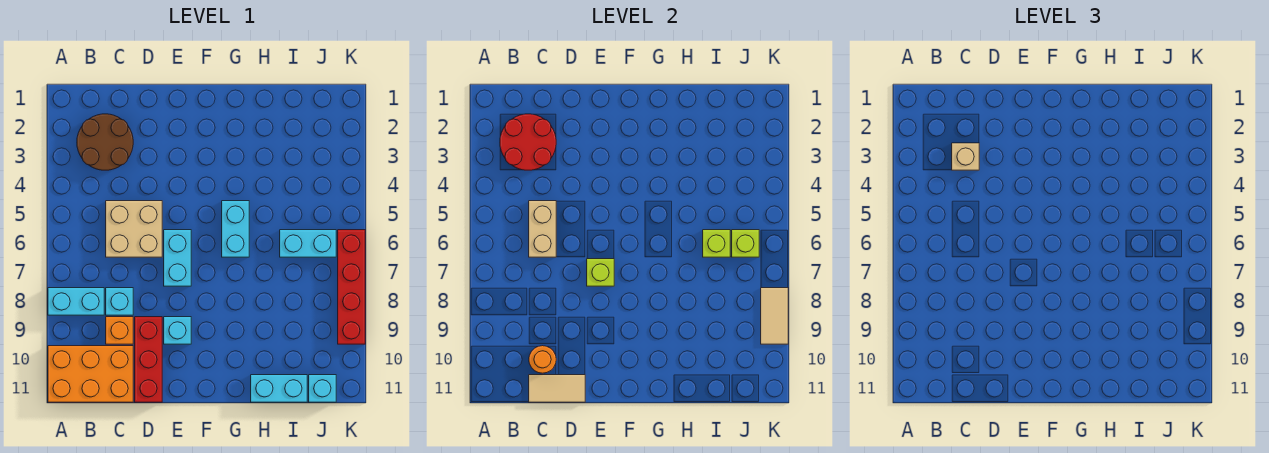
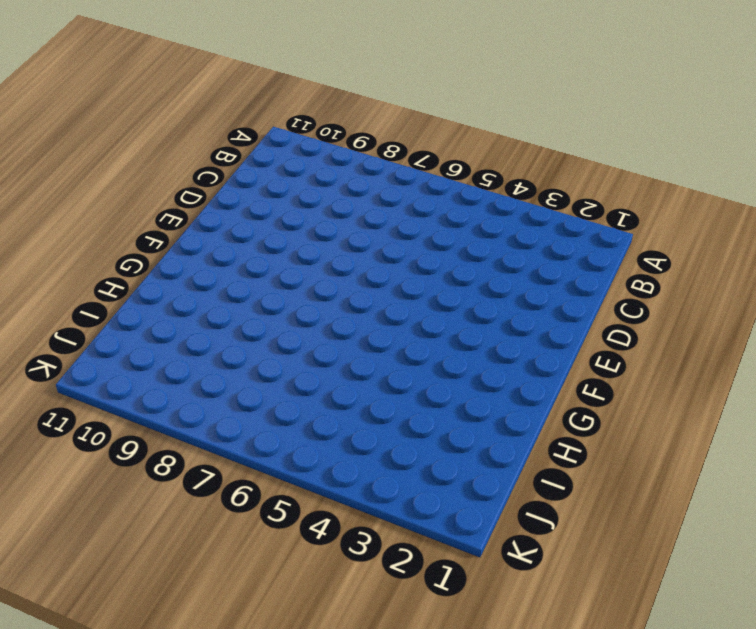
none -> cyan brick A8:B8 level 1
none -> orange brick A10:C11 level 1
none -> brown round brick B2:C3 level 1

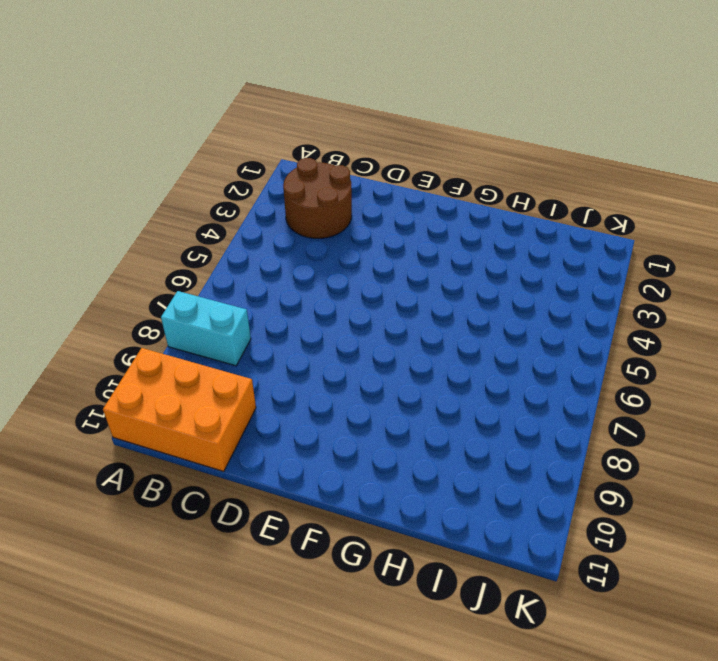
none -> tan brick C5:D6 level 1
none -> cyan brick C8 level 1
none -> orange brick C9 level 1

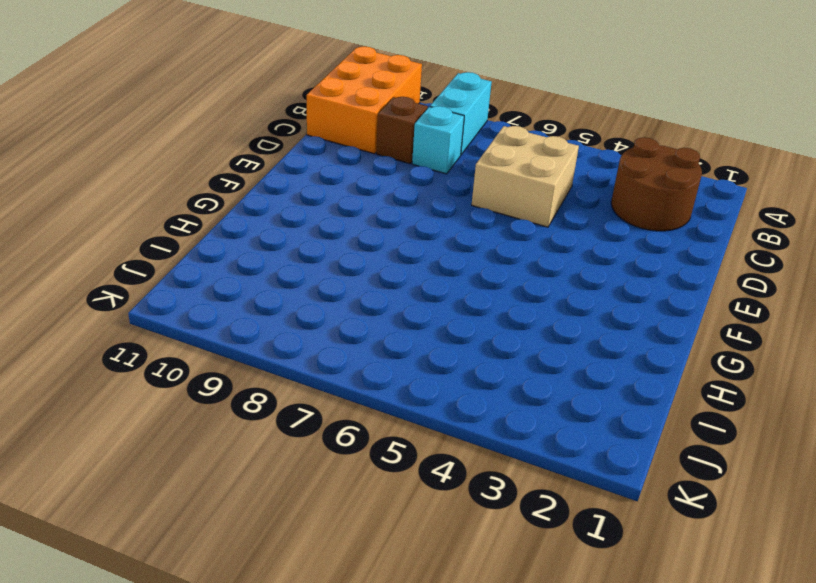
brown brick C9 level 1 -> orange brick C9 level 1
none -> red brick D9:D11 level 1
none -> cyan brick E6:E7 level 1
none -> cyan brick E9 level 1

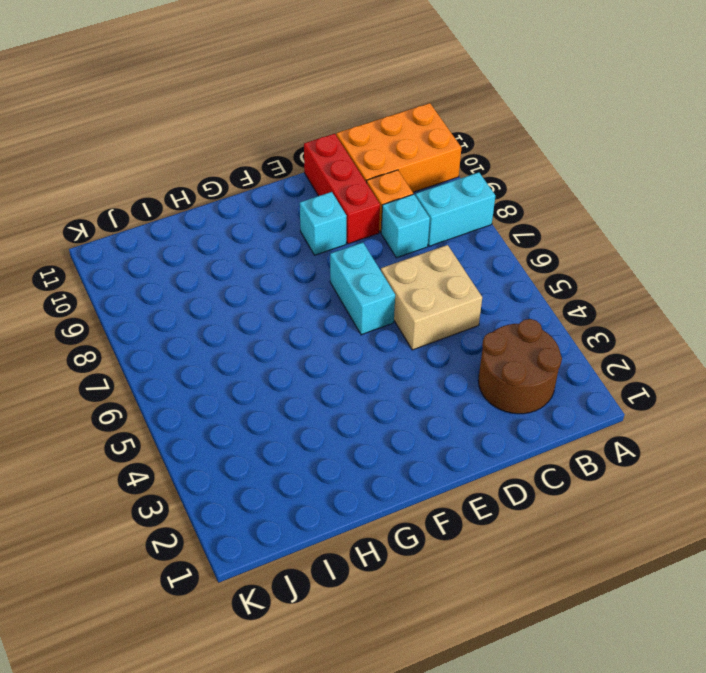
none -> cyan brick G5:G6 level 1
none -> cyan brick H11:I11 level 1
none -> cyan brick I6:J6 level 1

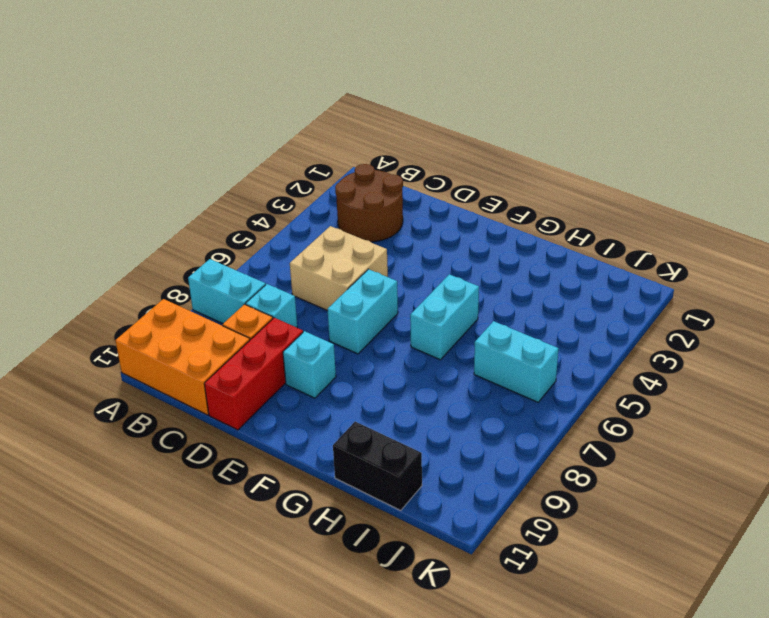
black brick H11:I11 level 1 -> cyan brick H11:I11 level 1
none -> cyan brick J11 level 1
none -> red brick K6:K9 level 1
none -> red round brick B2:C3 level 2

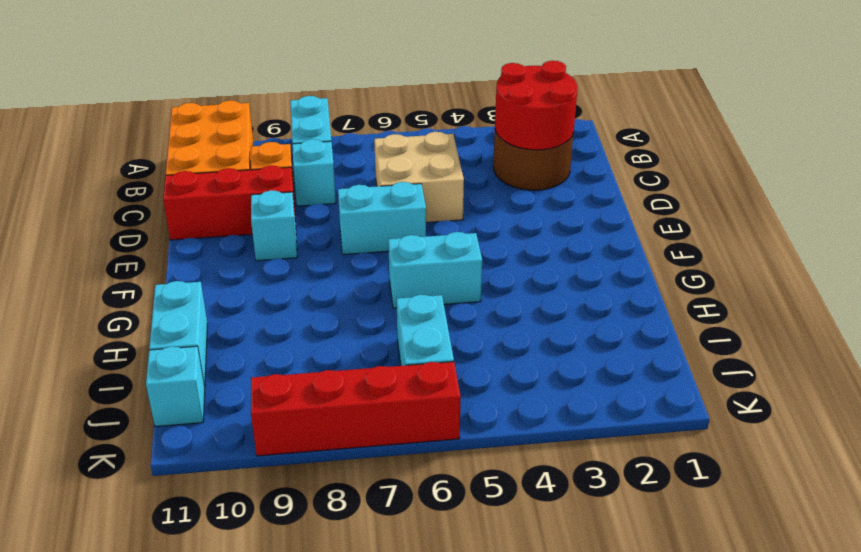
none -> tan brick C5:C6 level 2
none -> orange round brick C10 level 2
none -> tan tile C11:D11 level 2

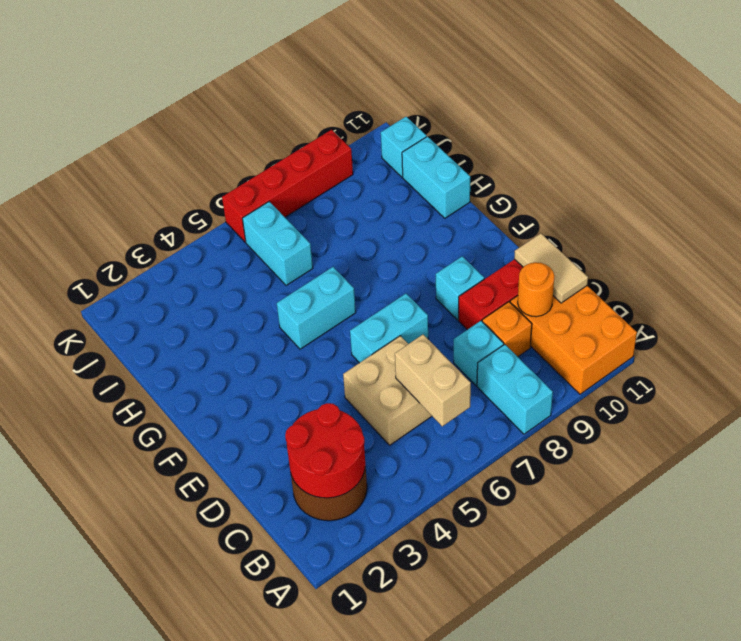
tan brick B6:C6 level 2 -> tan brick C5:C6 level 2
none -> lime brick E7 level 2
none -> lime brick I6 level 2
none -> lime brick J6 level 2

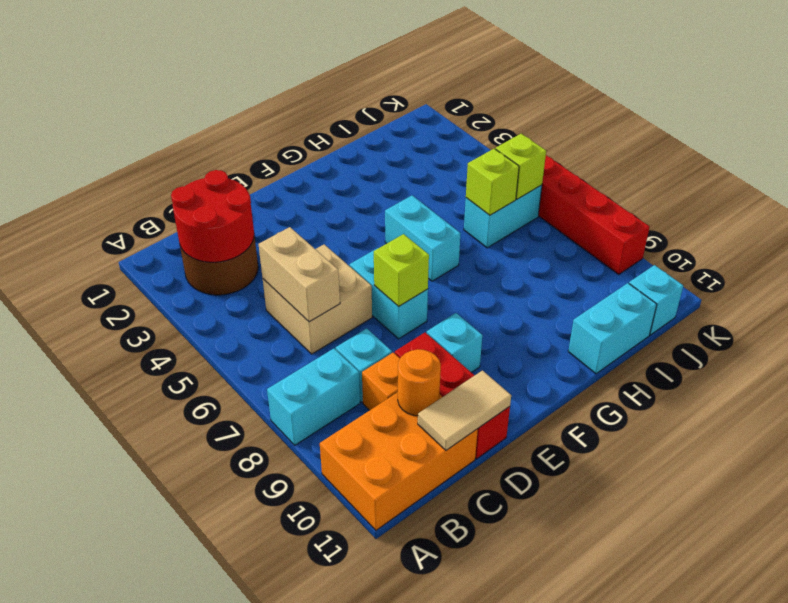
none -> tan tile K8:K9 level 2
none -> tan brick C3 level 3

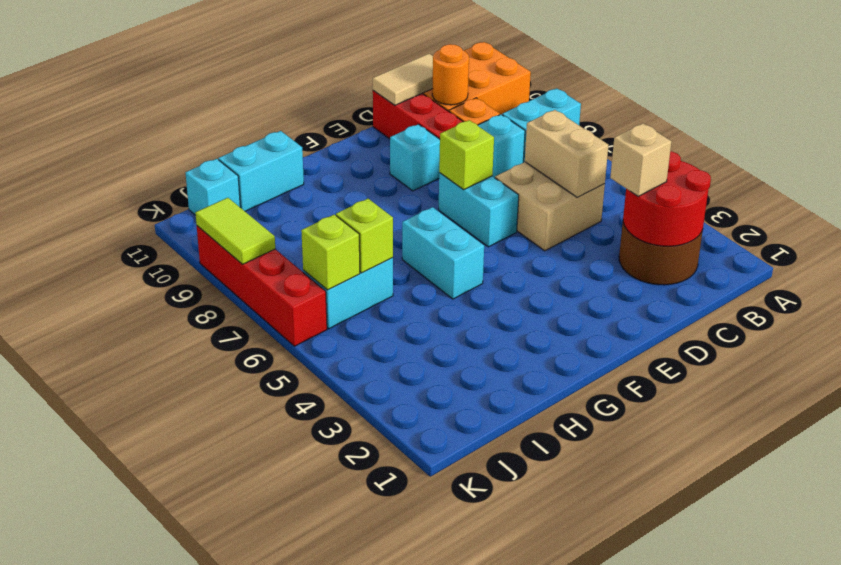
lime tile K8:K9 level 2 -> tan tile K8:K9 level 2

